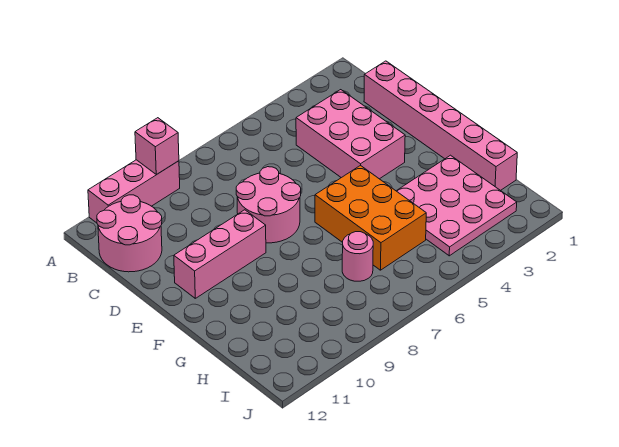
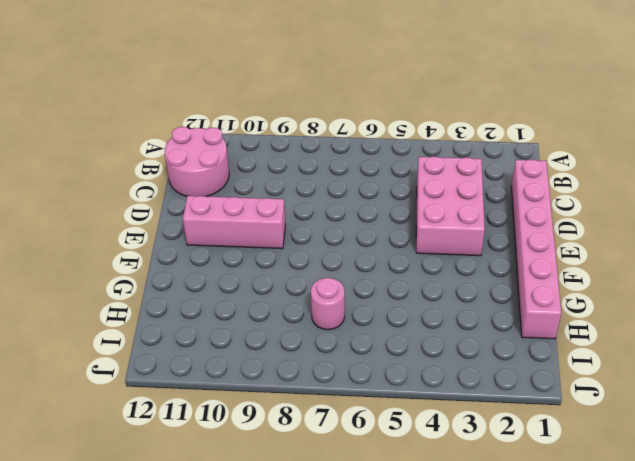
none -> pink brick A9:A11 level 1
none -> pink round brick D7:E8 level 1

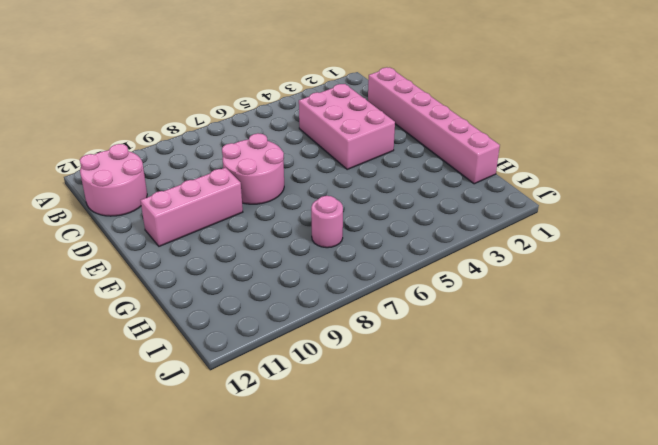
none -> pink brick A9:A11 level 1
none -> orange brick F5:H6 level 1

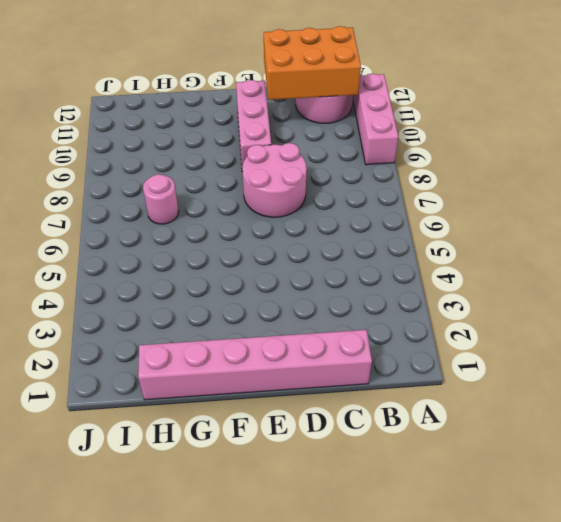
orange brick B11:D12 level 2 -> orange brick F5:H6 level 1
none -> pink brick C3:E4 level 1
none -> pink plate G2:I4 level 1

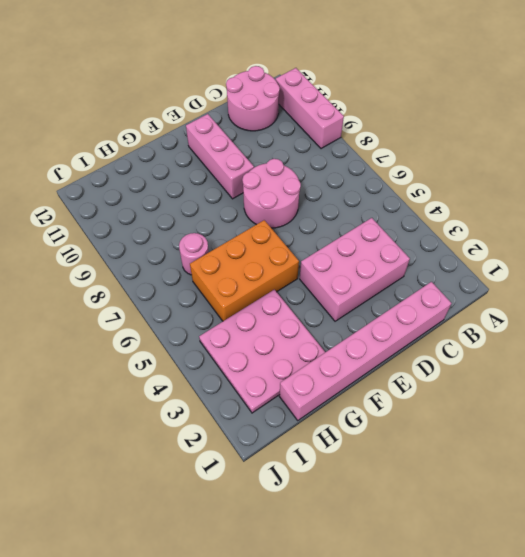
none -> pink brick A9 level 2

